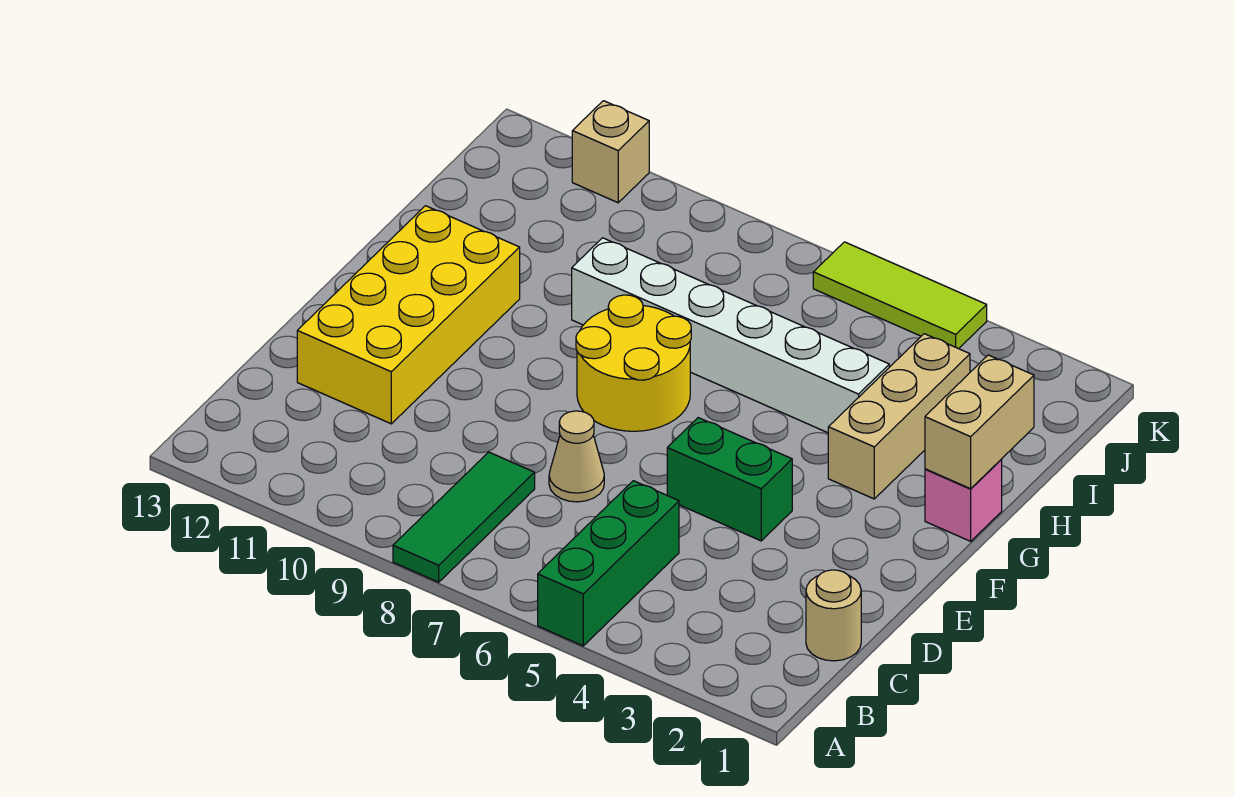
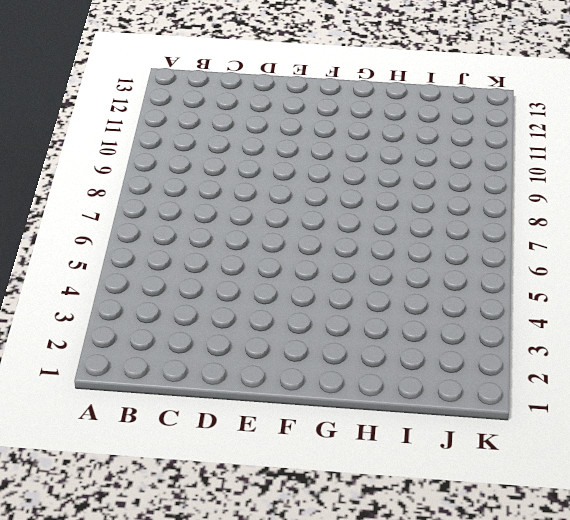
none -> green brick A5:C5 level 1
none -> green tile A8:C8 level 1
none -> tan round brick C1 level 1

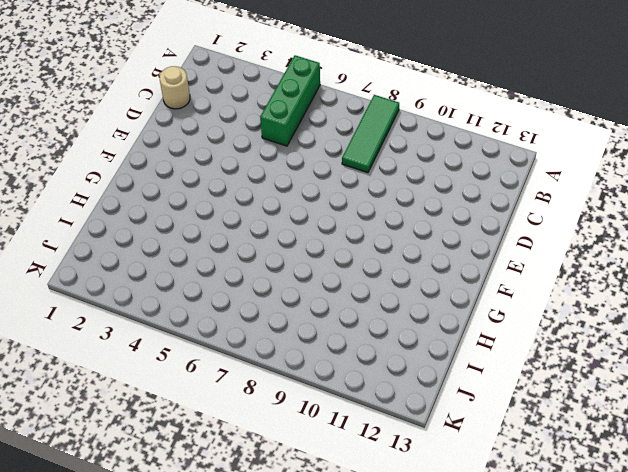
none -> tan cone D7 level 1
none -> yellow brick D11:G12 level 1
none -> green brick E4:E5 level 1

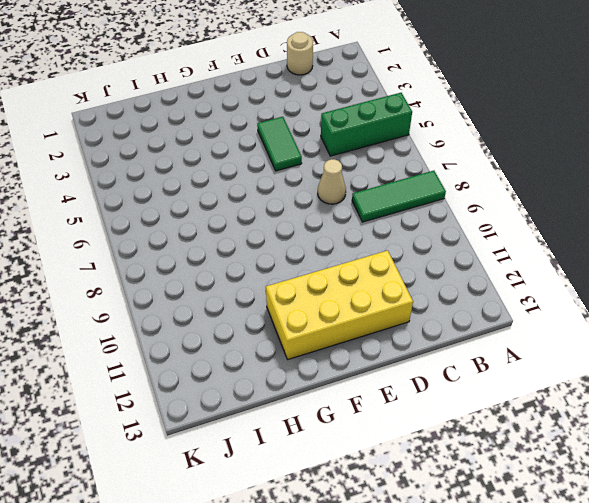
green tile E4:E5 level 1 -> green brick E4:E5 level 1
none -> yellow round brick F7:G8 level 1
none -> pink brick G1 level 1
none -> tan brick G3:I3 level 1

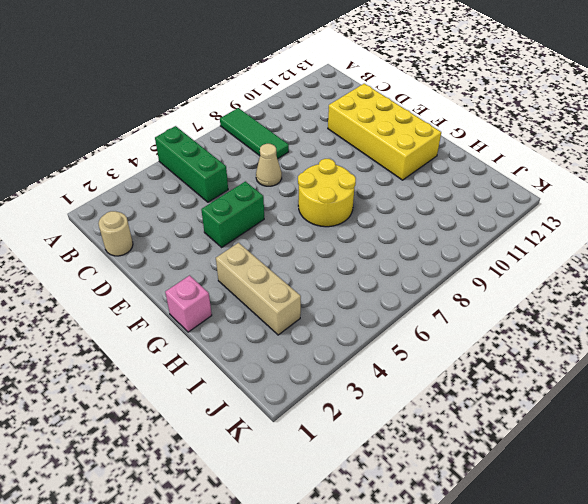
none -> white brick H4:H9 level 1
none -> lime tile K4:K6 level 1
none -> tan brick K11 level 1

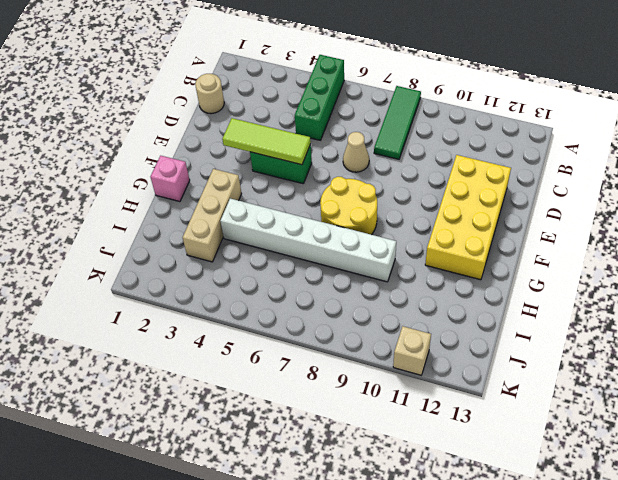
lime tile E3:E5 level 2 -> lime tile K4:K6 level 1
none -> tan brick G1:H1 level 2

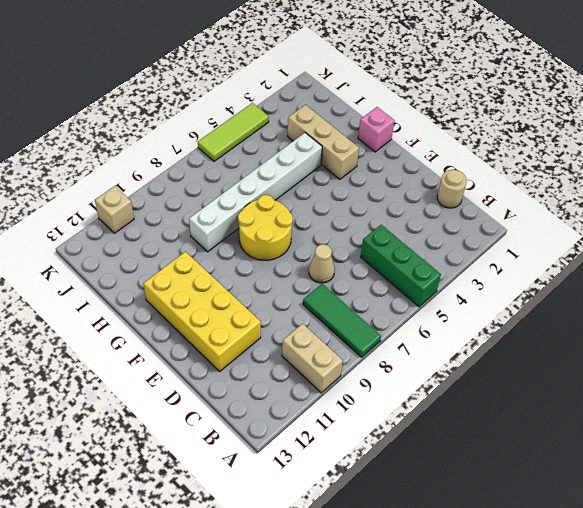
tan brick A10:B10 level 1 -> tan brick G1:H1 level 2
none -> green brick E4:E5 level 1

